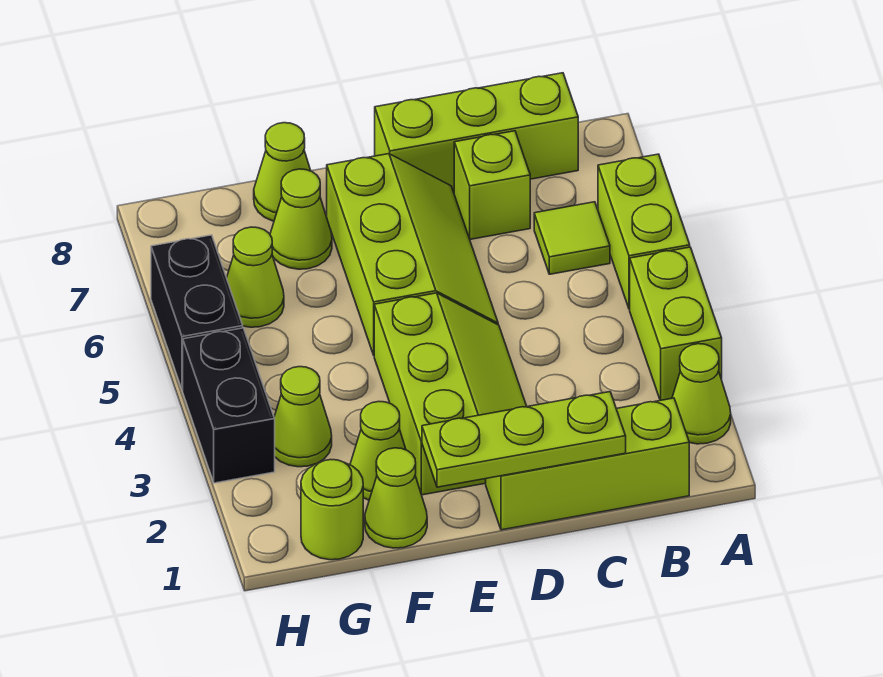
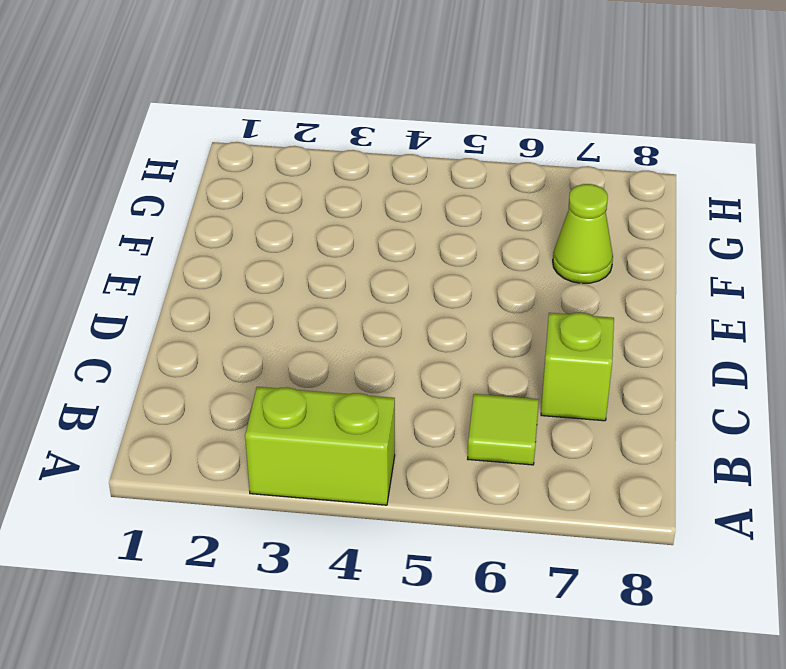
none -> lime cone A2 level 1
none -> lime brick A5:A6 level 1
none -> lime brick B1:D1 level 1

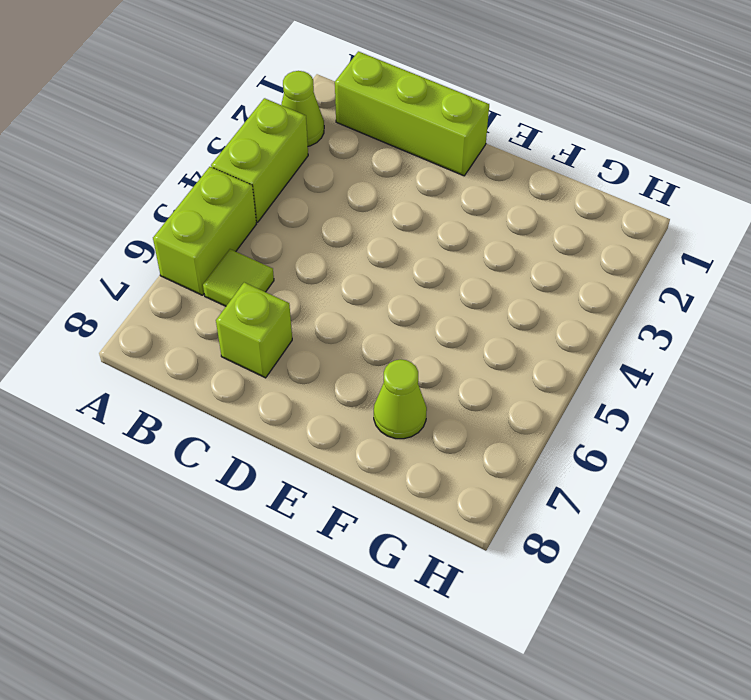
none -> lime brick B8:D8 level 1
none -> lime slope D2:E4 level 1 top E
none -> lime slope D5:E7 level 1 top E

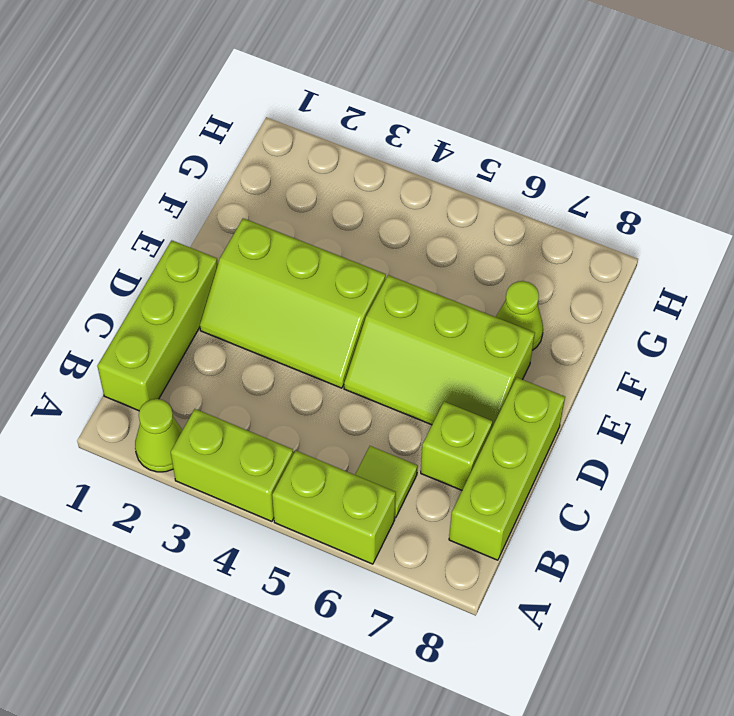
none -> lime cone F1 level 1
none -> lime cone F2 level 1
none -> lime cone F8 level 1

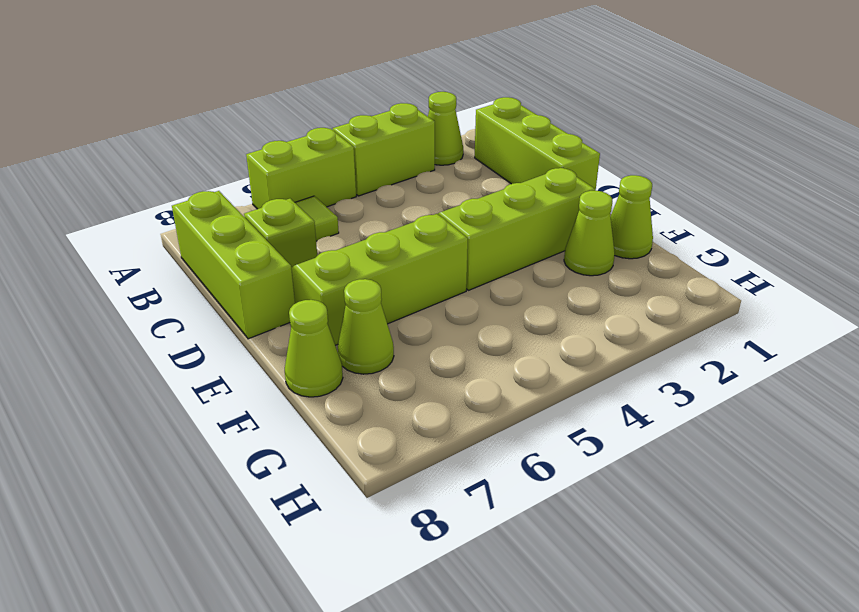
none -> lime round brick G1 level 1
none -> lime cone G3 level 1
none -> lime cone G6 level 1

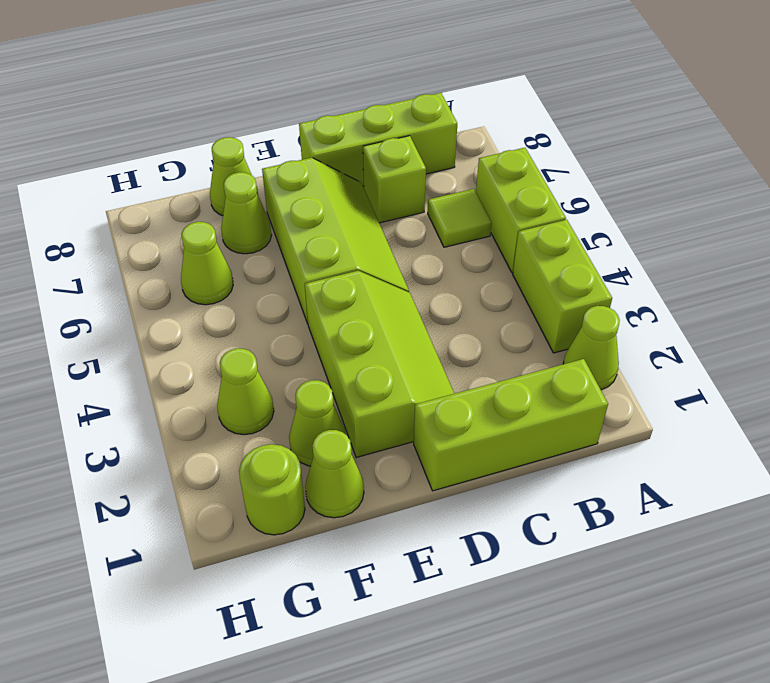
none -> black brick H3:H4 level 1
none -> black brick H5:H6 level 1
none -> lime plate C1:E1 level 2

